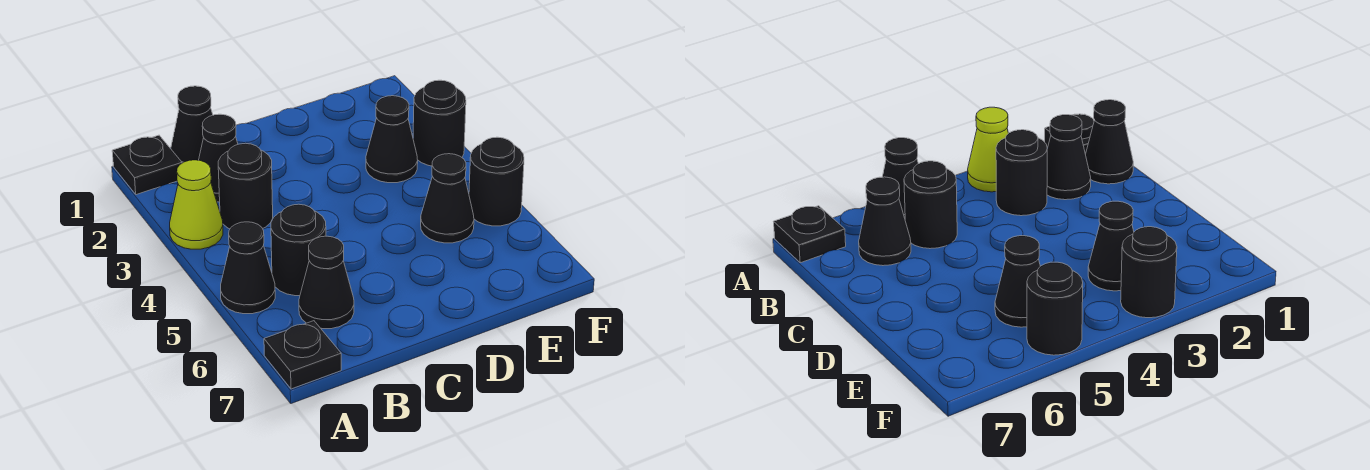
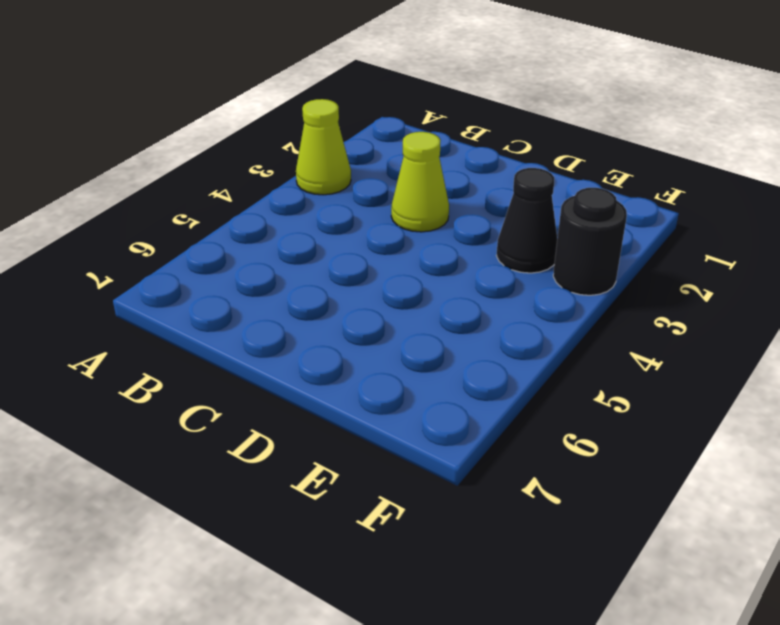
lime cone C3 level 1 -> none
none -> black plate A1 level 1
none -> black cone A5 level 1
none -> black plate A7 level 1

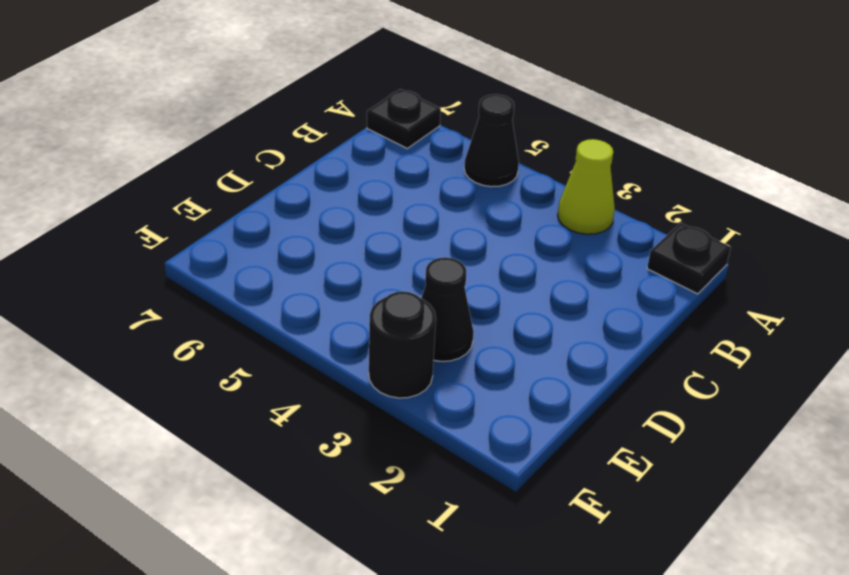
none -> black cone B1 level 1
none -> black cone B2 level 1
none -> black round brick B3 level 1

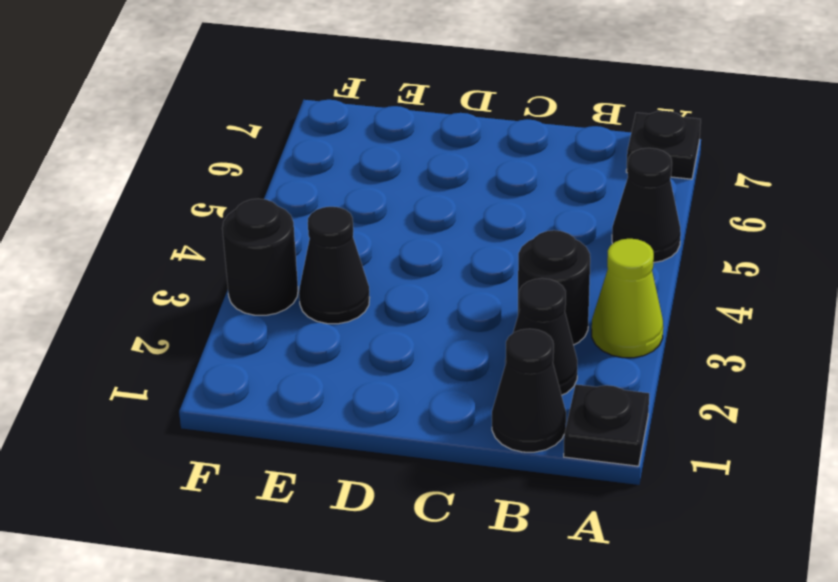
none -> black round brick B5 level 1
none -> black cone B6 level 1
none -> black cone E5 level 1

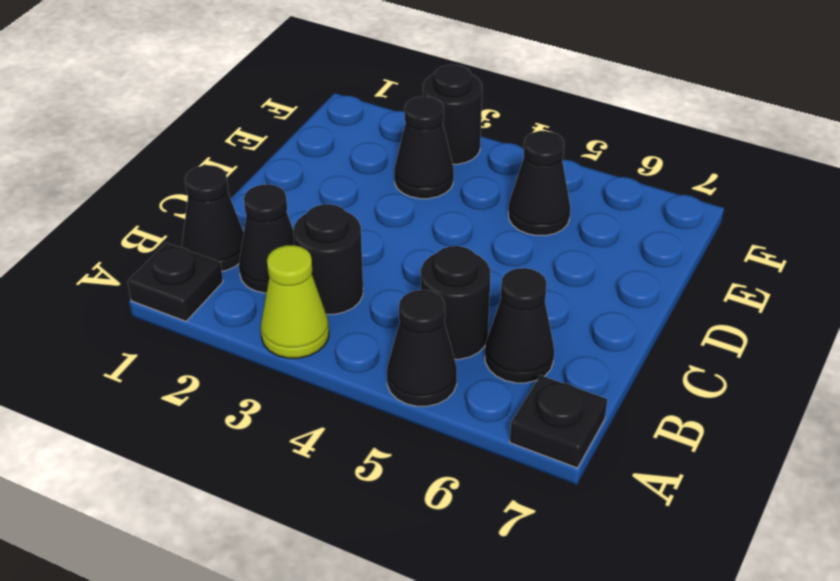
none -> black round brick F5 level 1

